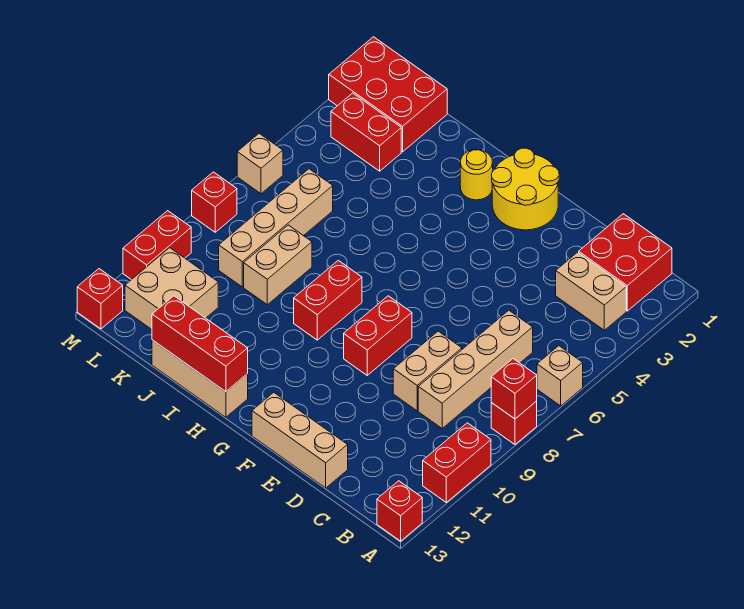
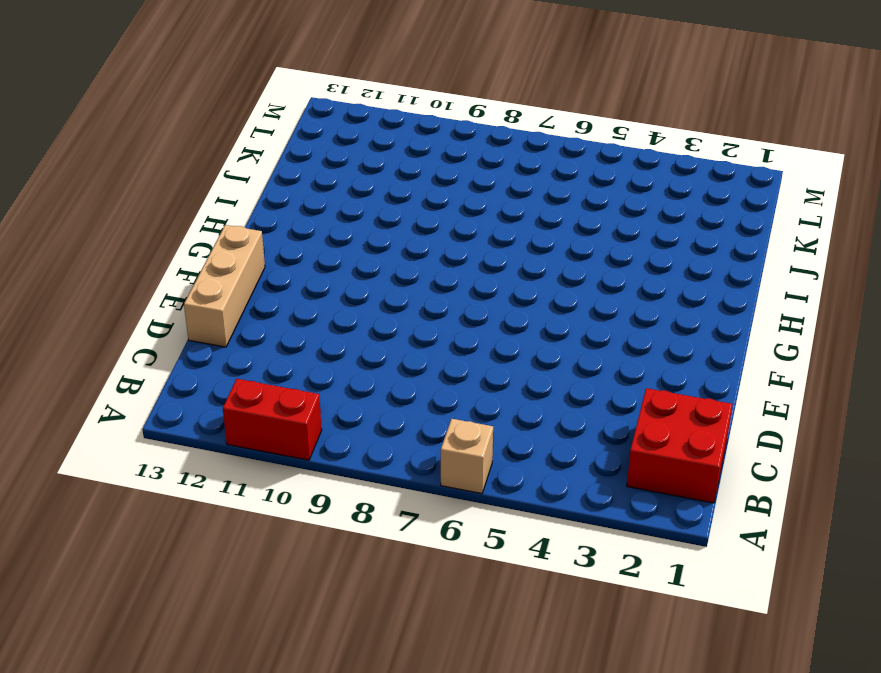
none -> red brick A8 level 1
none -> red brick A13 level 1
none -> tan brick B3:C3 level 1

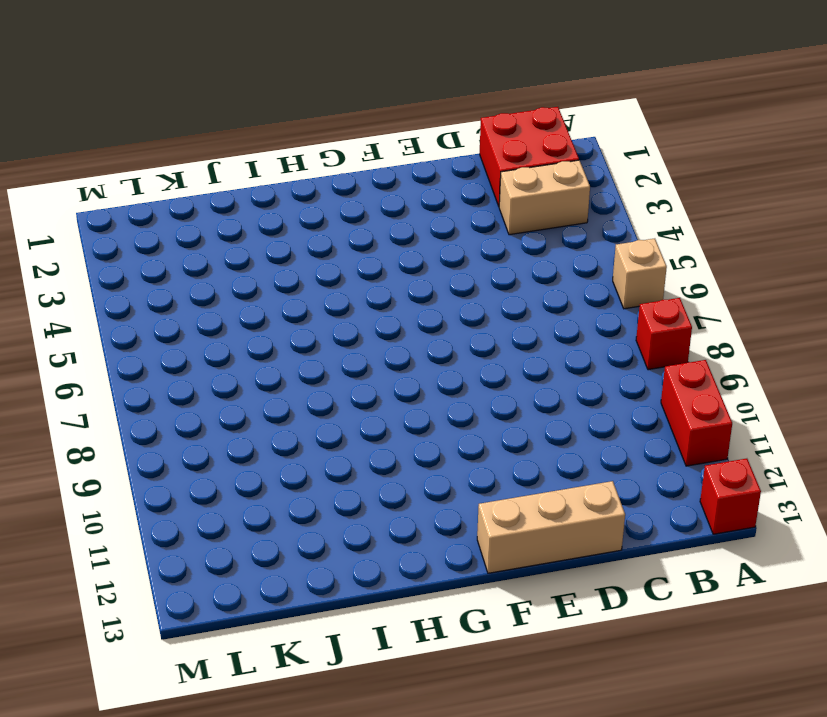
none -> tan brick C6:C9 level 1
none -> tan brick D8:D9 level 1
none -> yellow round brick F1:G2 level 1

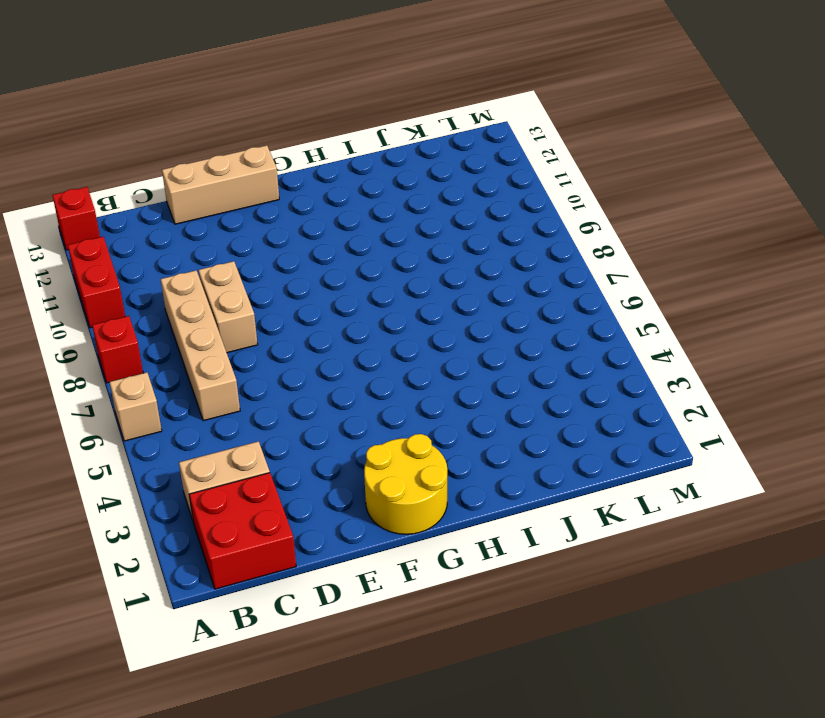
none -> red brick F8:F9 level 1
none -> yellow round brick H2 level 1
none -> red brick H8:H9 level 1

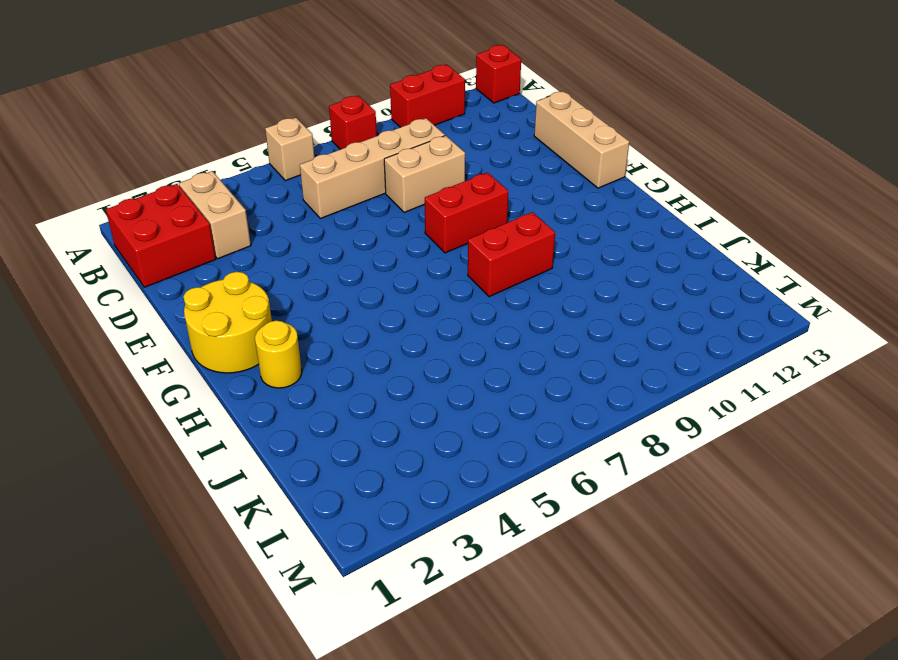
none -> tan brick H13:J13 level 1
none -> tan brick J8:J9 level 1
none -> red brick K1:M2 level 1

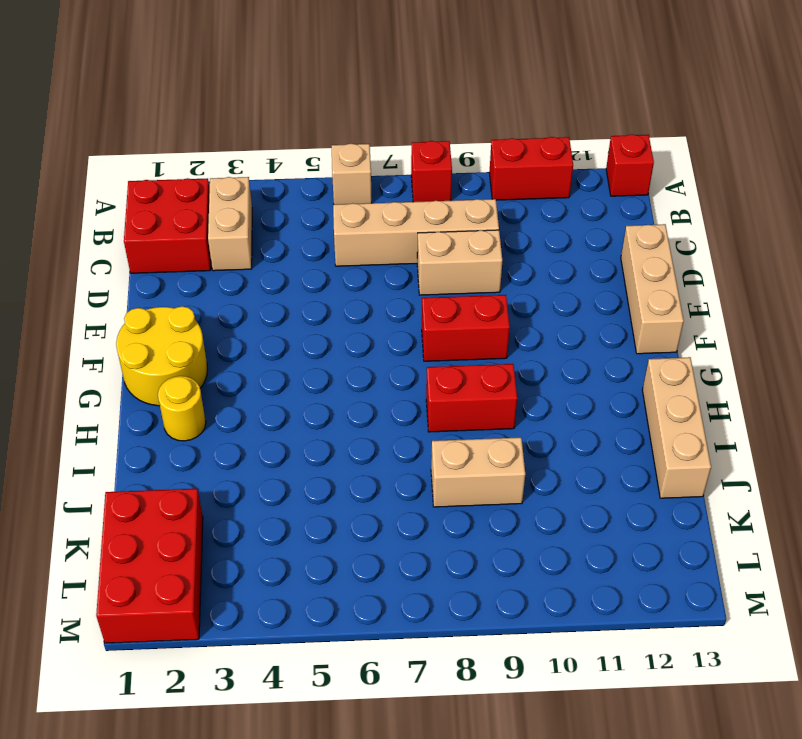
none -> red brick K3:L3 level 1
none -> tan brick K6:K9 level 1
none -> tan brick K11:L12 level 1

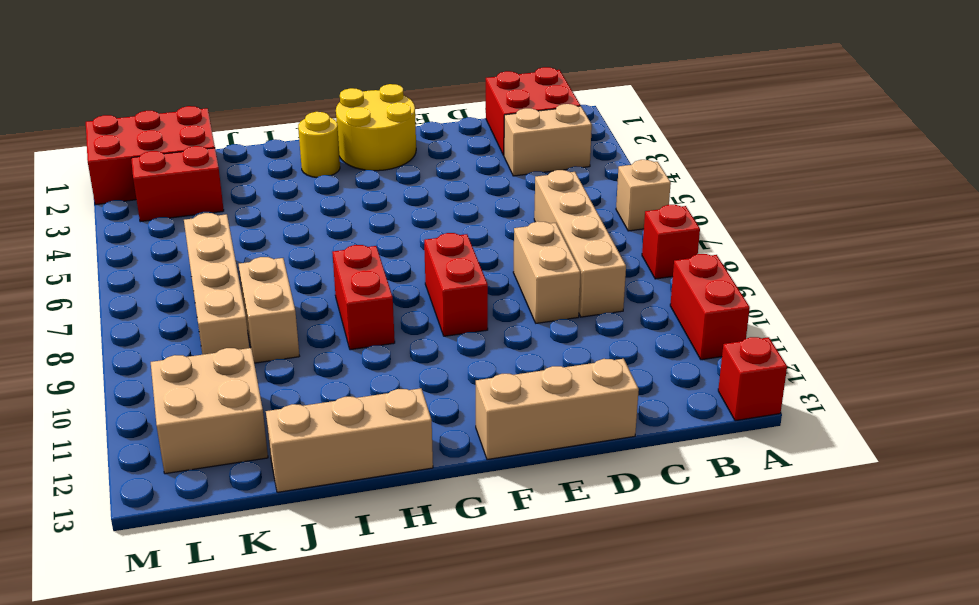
none -> tan brick M6 level 1
none -> red brick M8 level 1
none -> red brick M10:M11 level 1

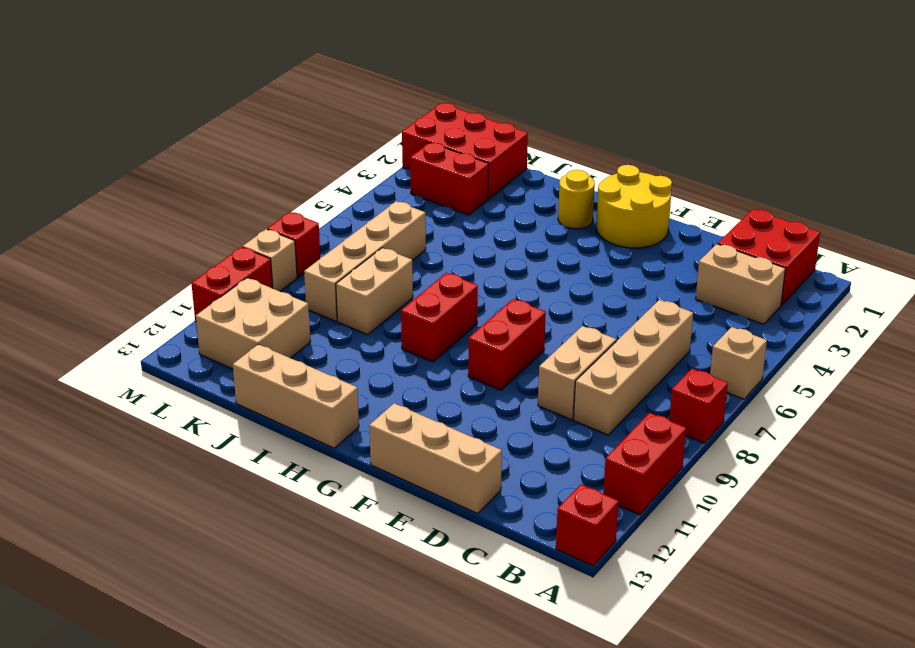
tan brick M9 level 1 -> tan brick M6 level 1
none -> red brick M13 level 1
none -> red brick A8 level 2
none -> red brick H13:J13 level 2

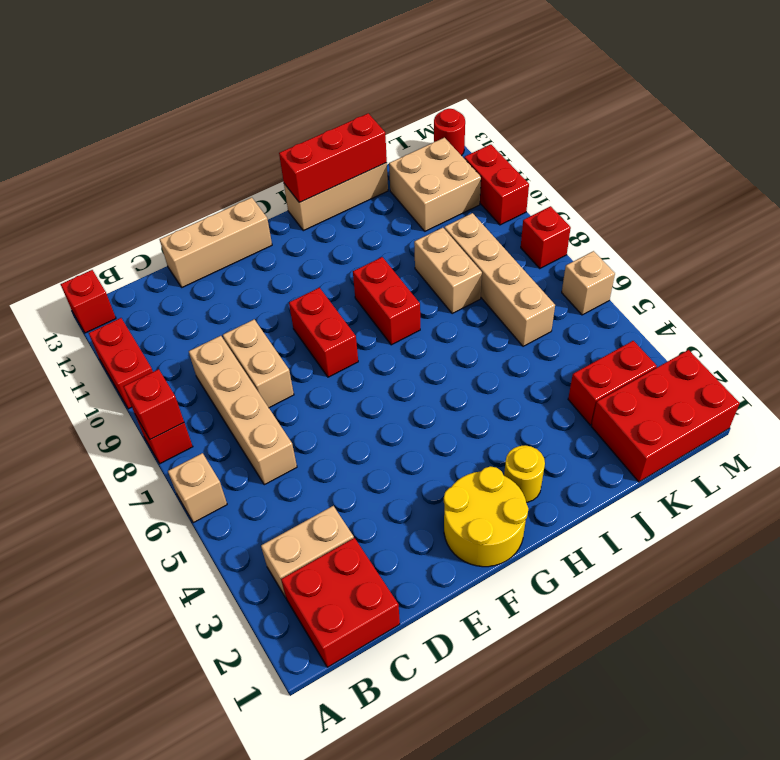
red round brick M13 level 1 -> red brick M13 level 1

